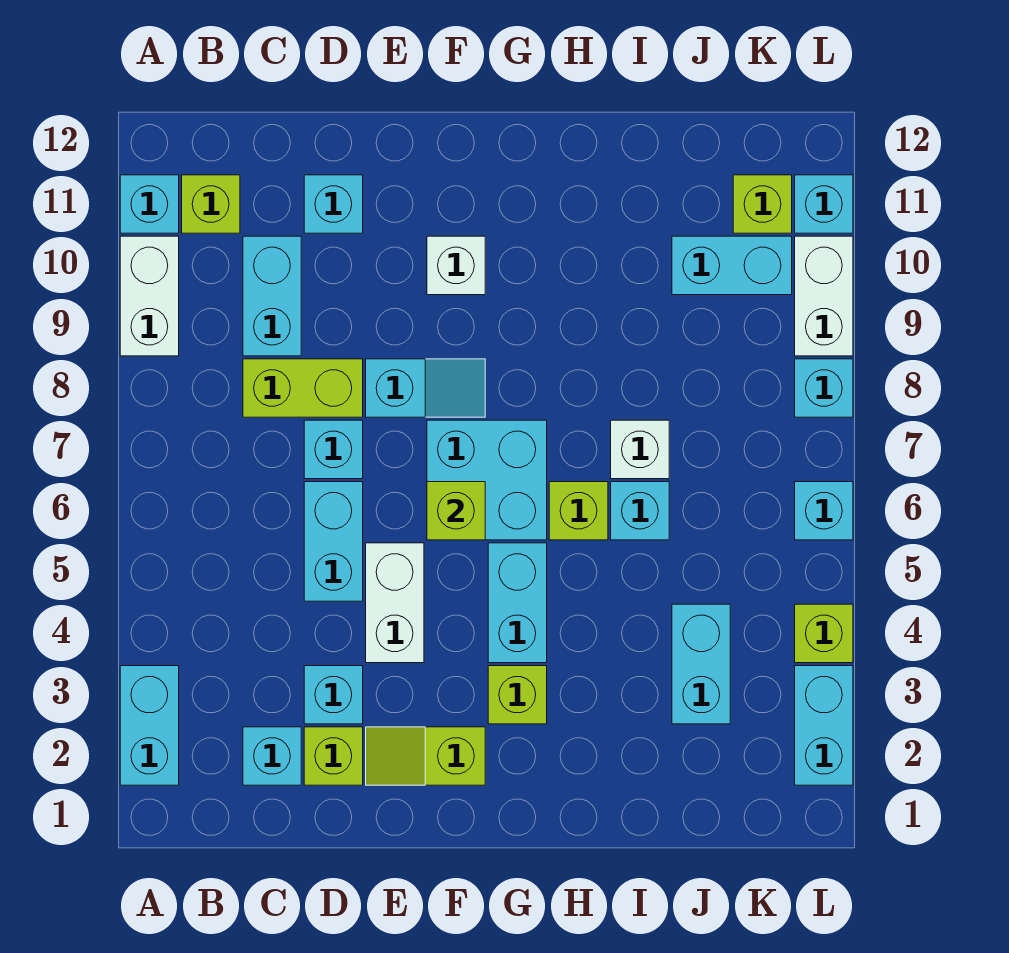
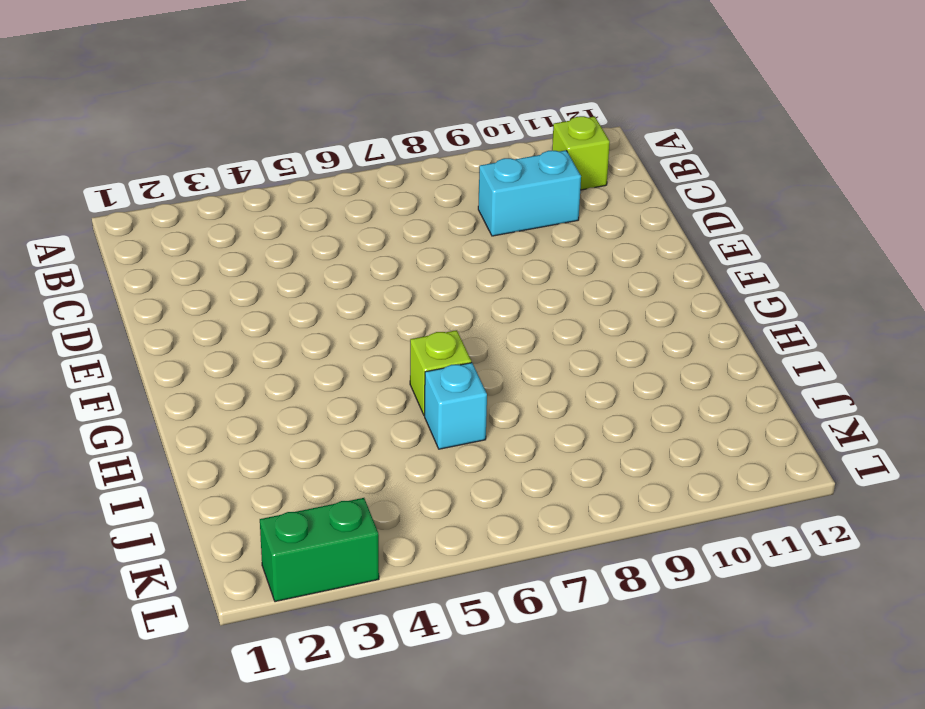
green brick L2:L3 level 1 -> cyan brick L2:L3 level 1
none -> cyan brick A2:A3 level 1
none -> white brick A9:A10 level 1
none -> cyan brick A11 level 1
none -> cyan brick C2 level 1

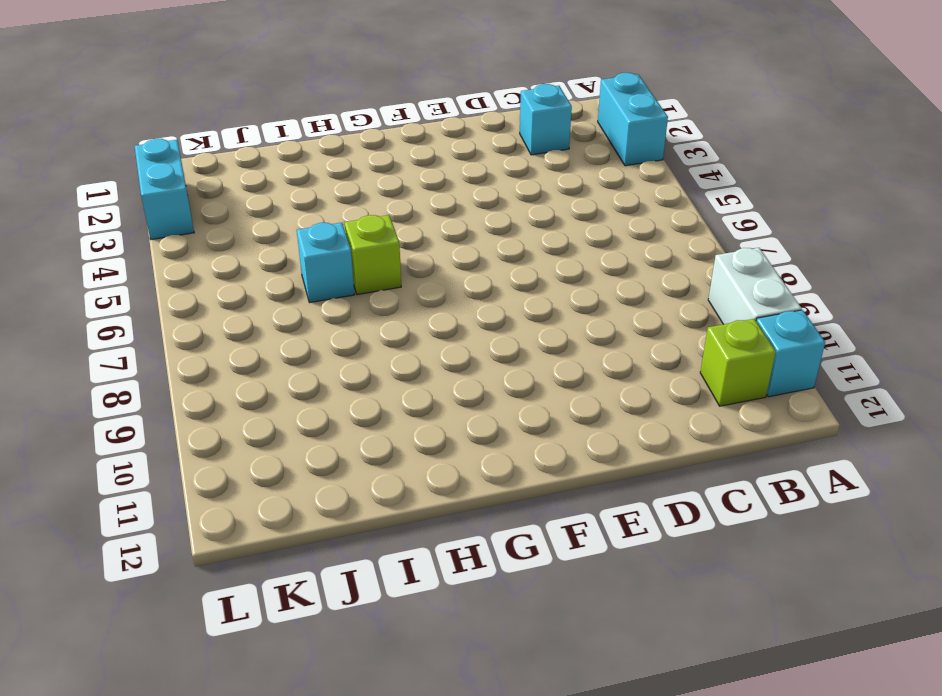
none -> lime brick C8:D8 level 1
none -> cyan brick C9:C10 level 1
none -> lime brick D2 level 1
none -> cyan brick D3 level 1

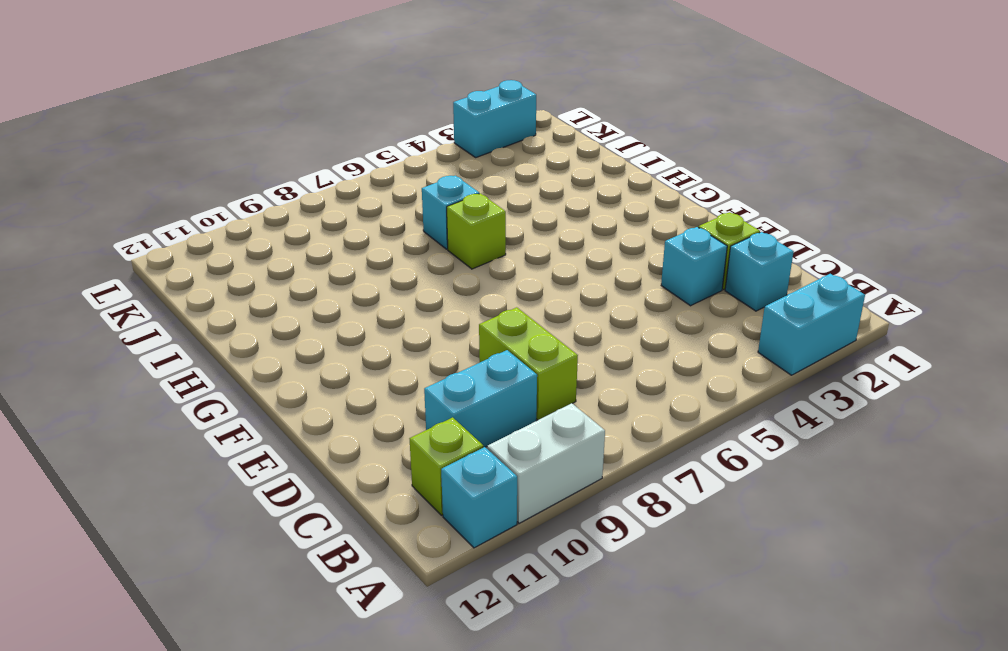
none -> cyan brick D5:D6 level 1
none -> cyan brick D7 level 1
none -> cyan brick D11 level 1
none -> lime slope E2:F2 level 1 top F

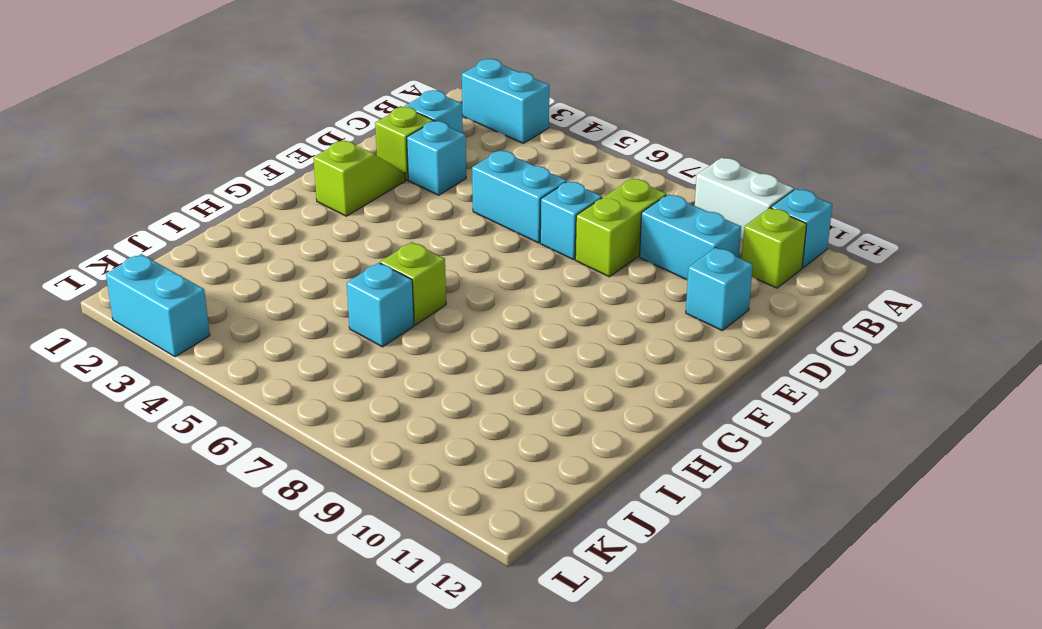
none -> white brick E4:E5 level 1
none -> cyan slope E8:F8 level 1 top E
none -> cyan brick F6:G7 level 1
none -> white brick F10 level 1

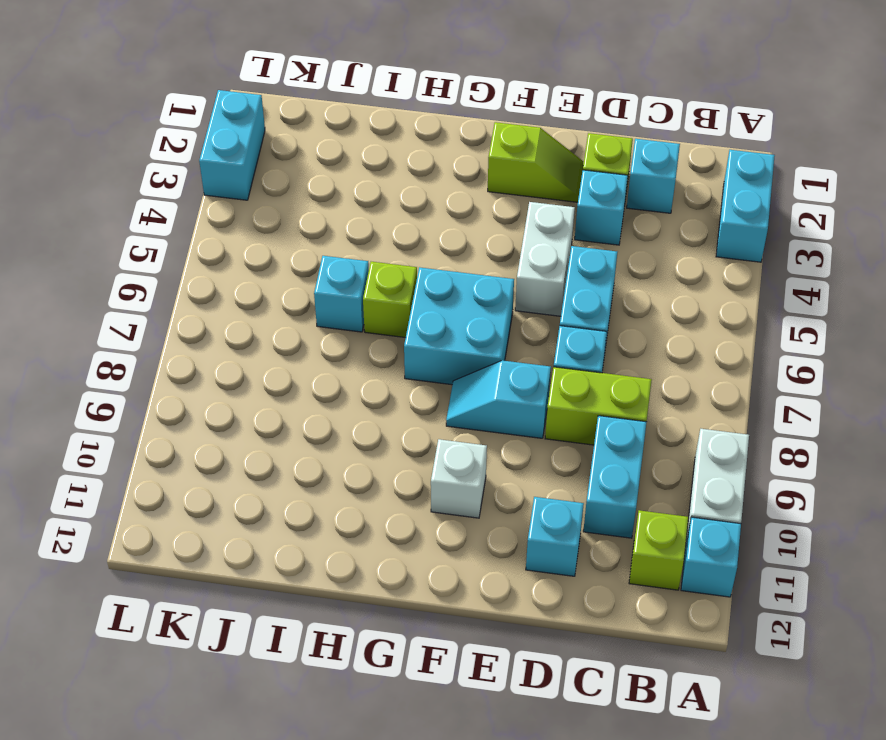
none -> lime brick G3 level 1
none -> cyan brick G4:G5 level 1
none -> white brick I7 level 1
none -> cyan brick J3:J4 level 1

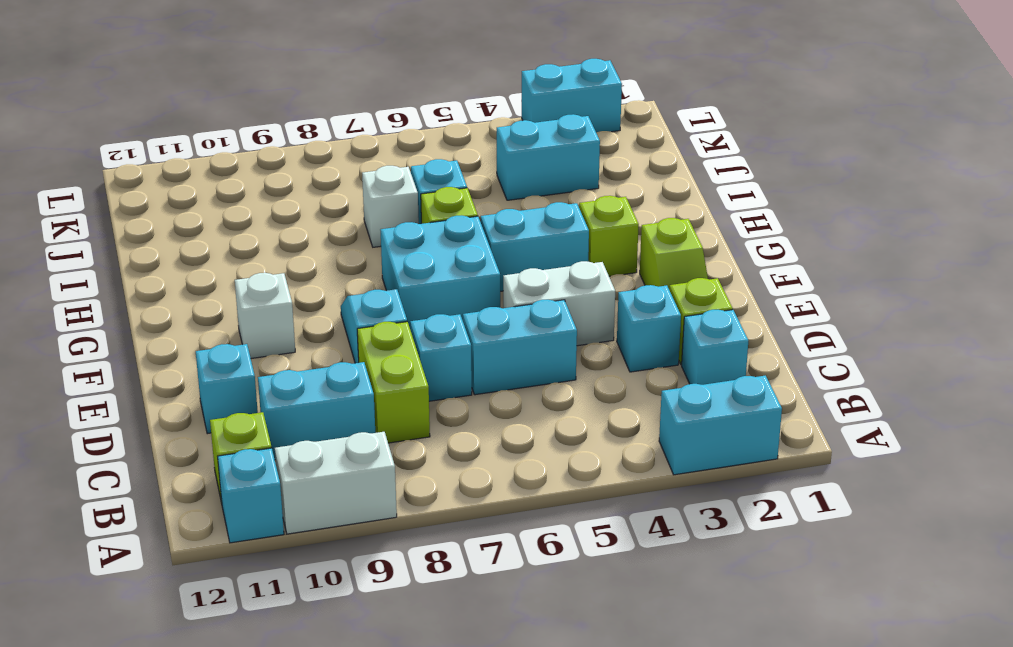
none -> cyan brick J10:K10 level 1
none -> lime brick K11 level 1
none -> lime brick L4 level 1
none -> cyan brick L6 level 1

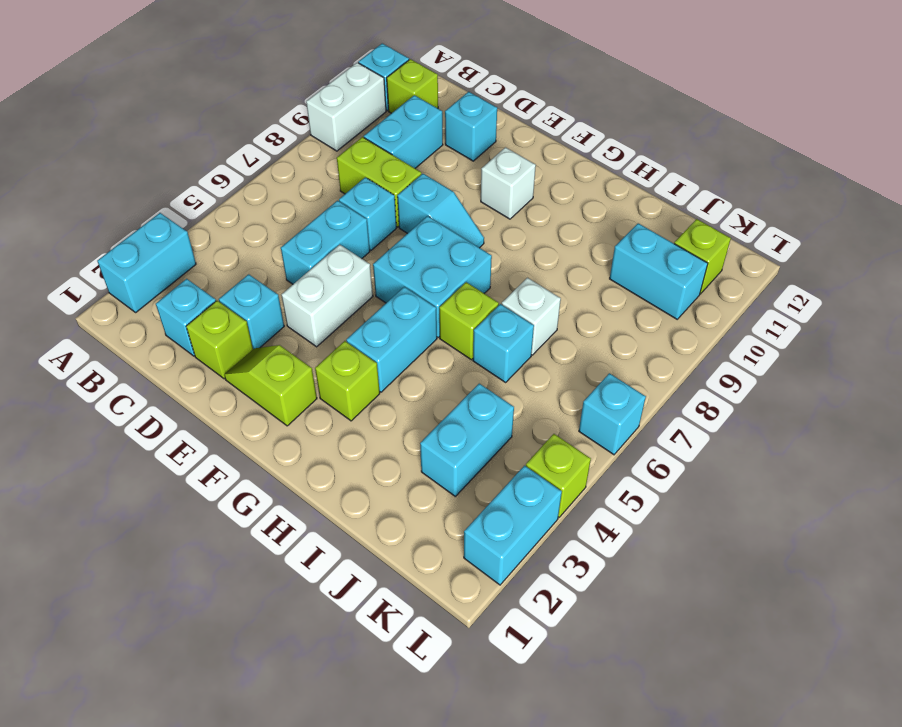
none -> cyan brick L8 level 1
none -> white brick L9:L10 level 1
none -> cyan brick L11 level 1
none -> lime brick F6 level 2

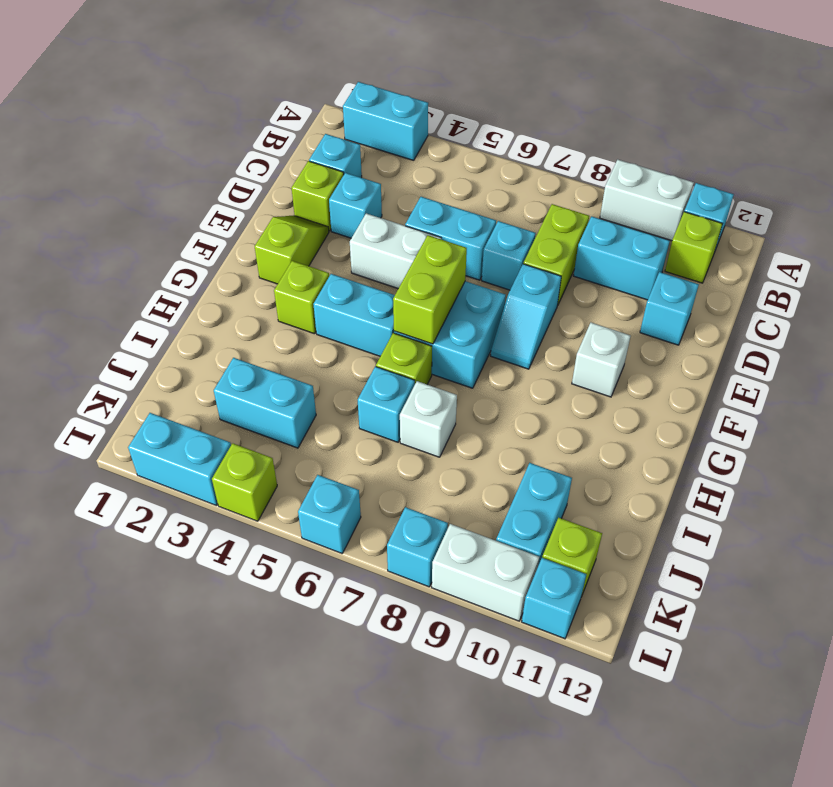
lime brick F6:G6 level 2 -> lime brick F6 level 2

